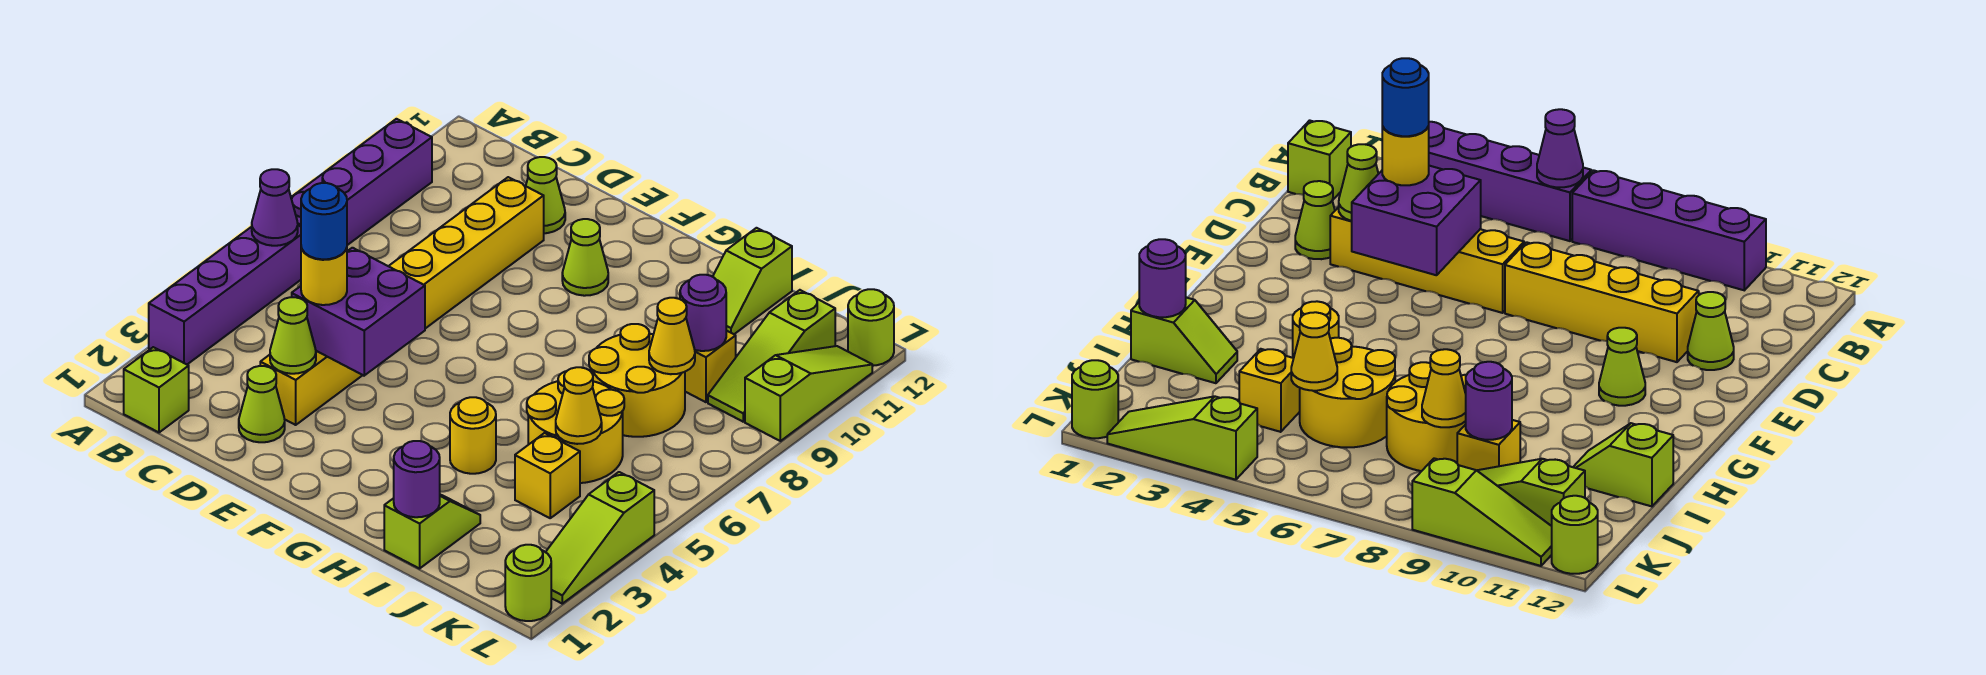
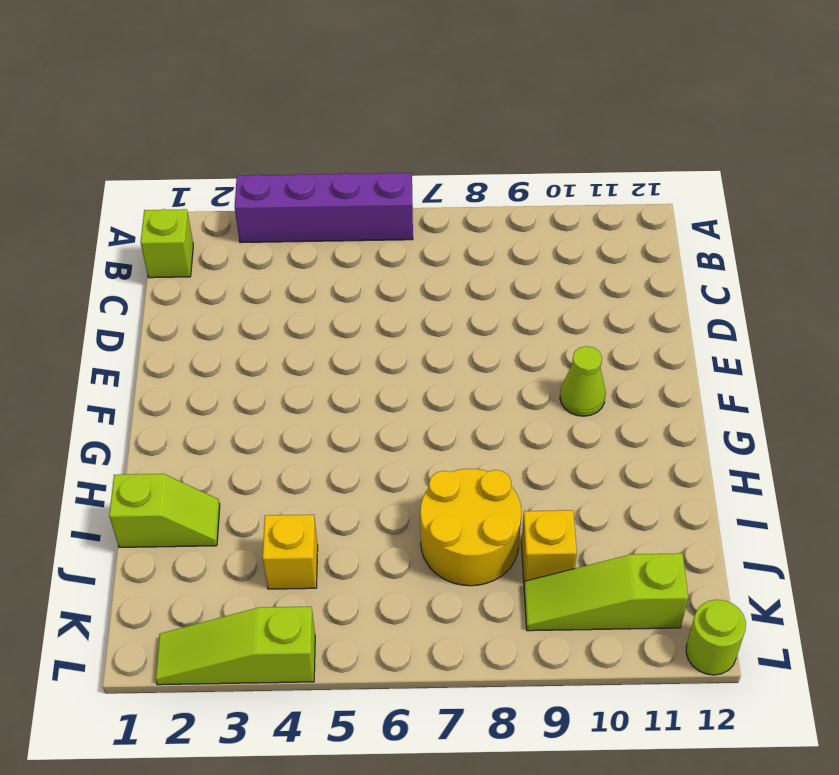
none -> purple brick A7:A10 level 1
none -> lime cone D2 level 1
none -> yellow brick D3:D6 level 1

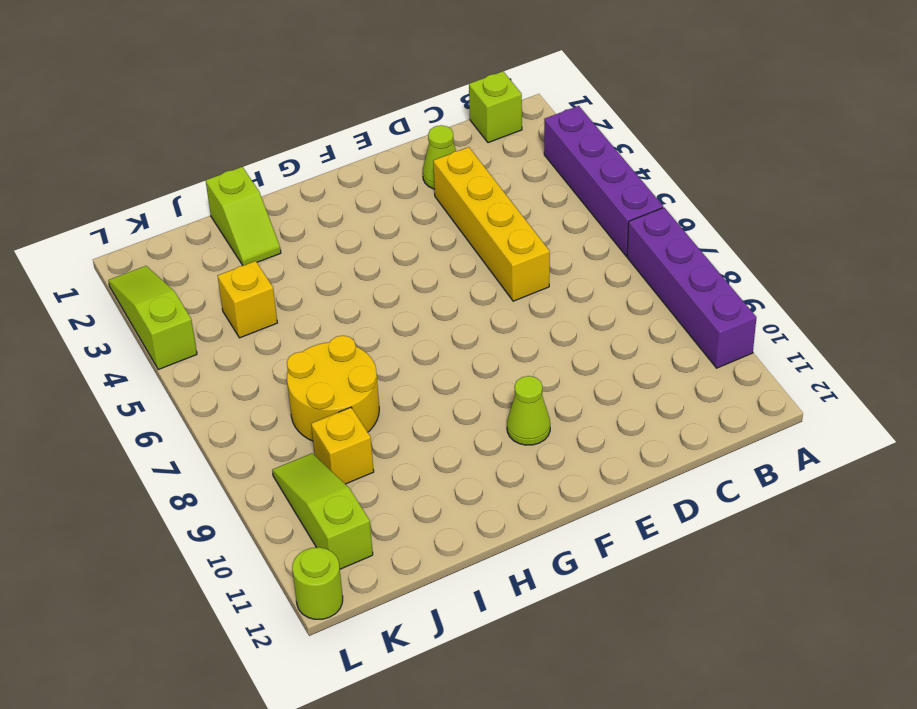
none -> yellow brick D7:D10 level 1
none -> lime cone D11 level 1
none -> yellow round brick H4 level 1

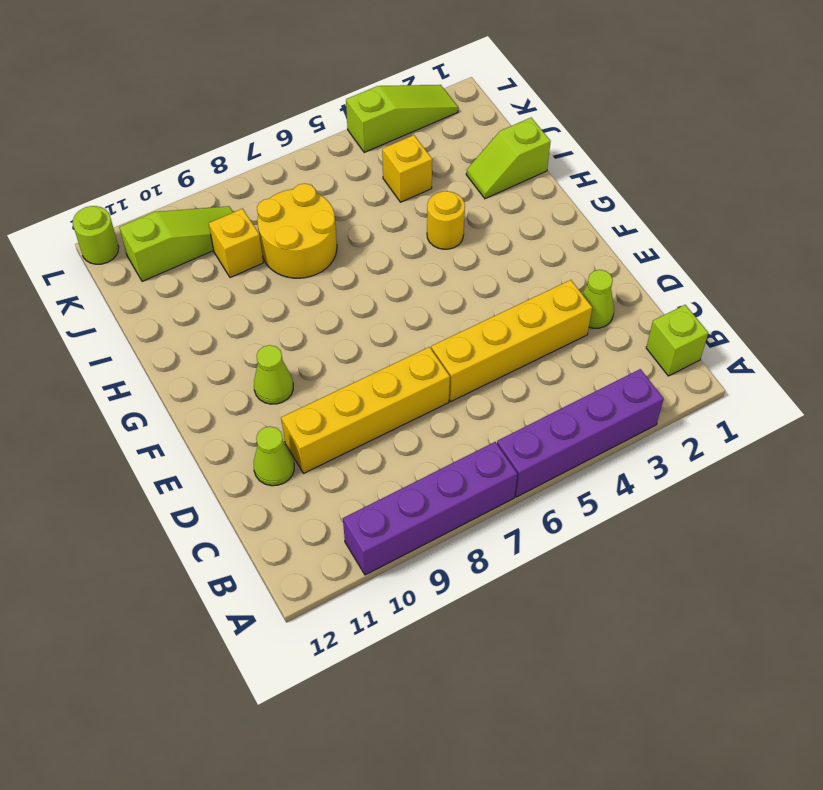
none -> yellow round brick I5:J6 level 1
none -> lime slope I11:I12 level 1 top 12
none -> lime round brick L1 level 1

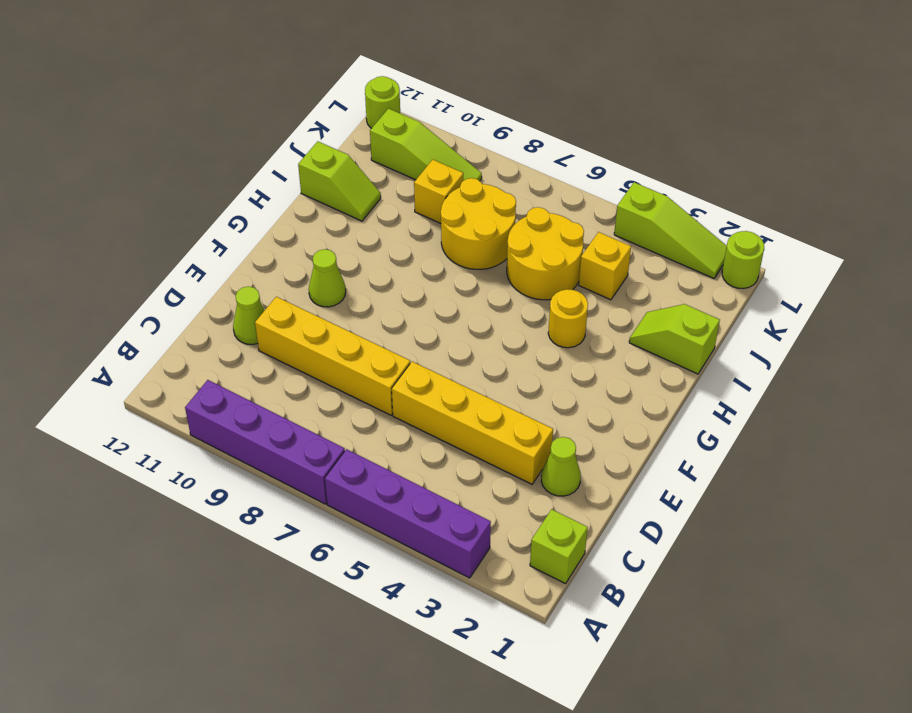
none -> lime slope L9:L11 level 1 top 9
none -> purple cone A6 level 2
none -> lime cone D3 level 2

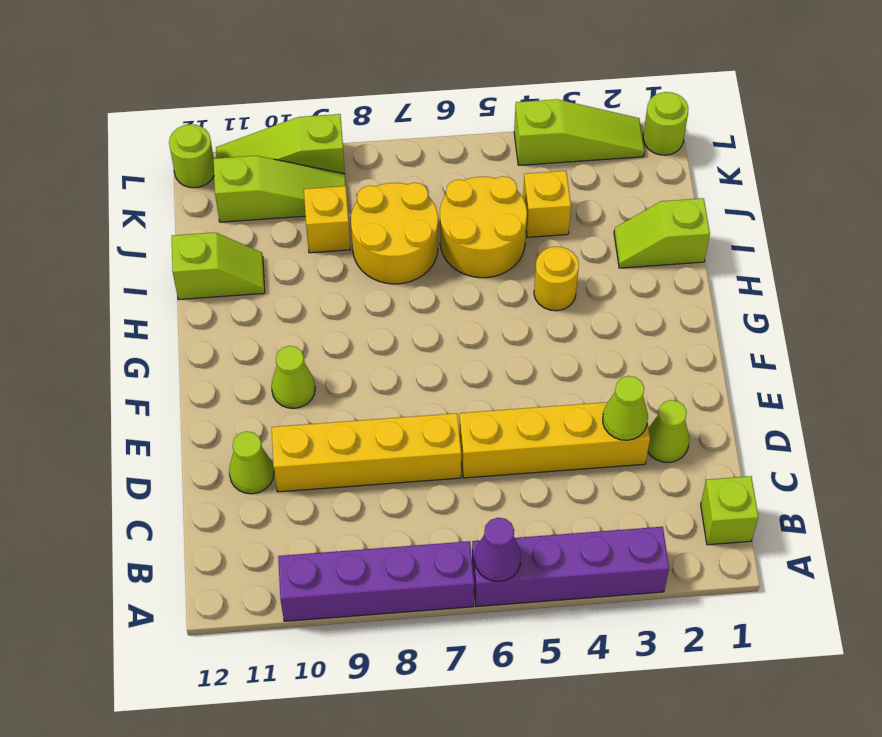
none -> purple brick D4:E5 level 2
none -> purple round brick I1 level 2
none -> yellow cone J5 level 2

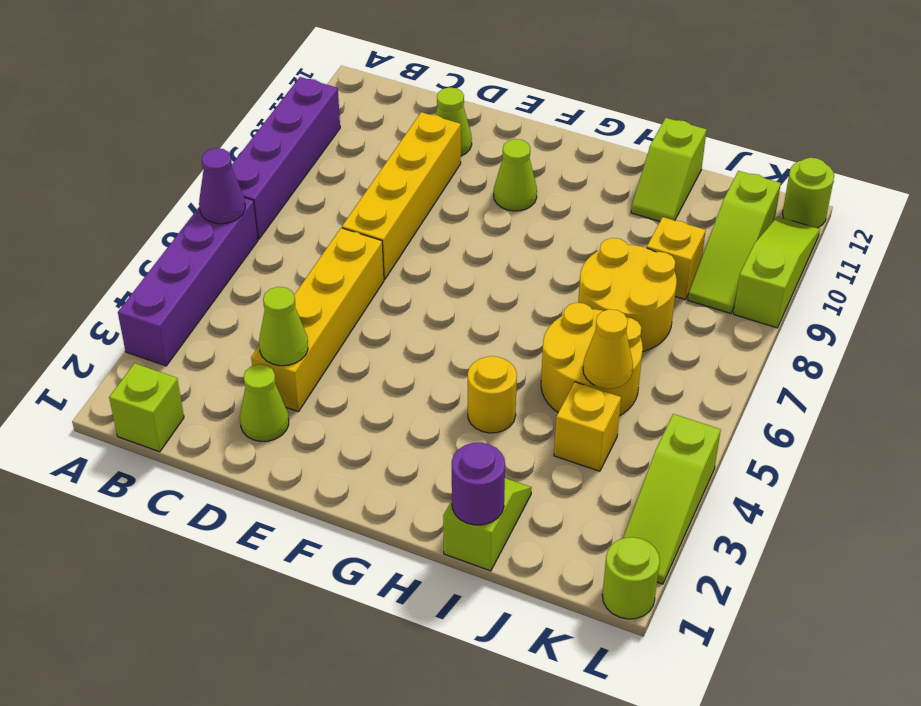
none -> purple brick D4:E5 level 2
none -> yellow cone J8 level 2
none -> purple round brick J9 level 2

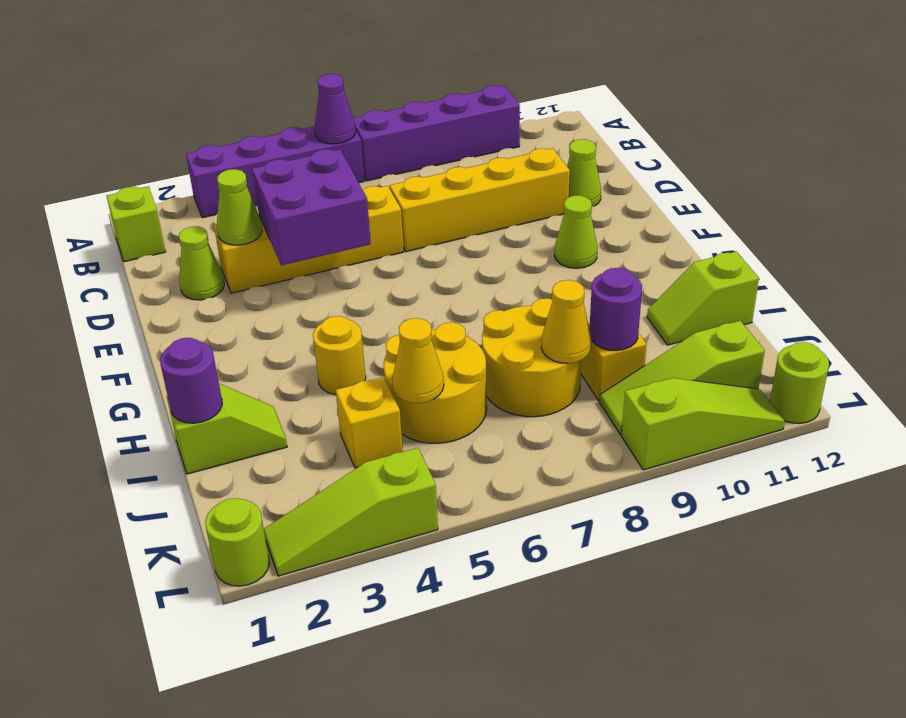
none -> yellow round brick D4 level 3
none -> blue round brick D4 level 4

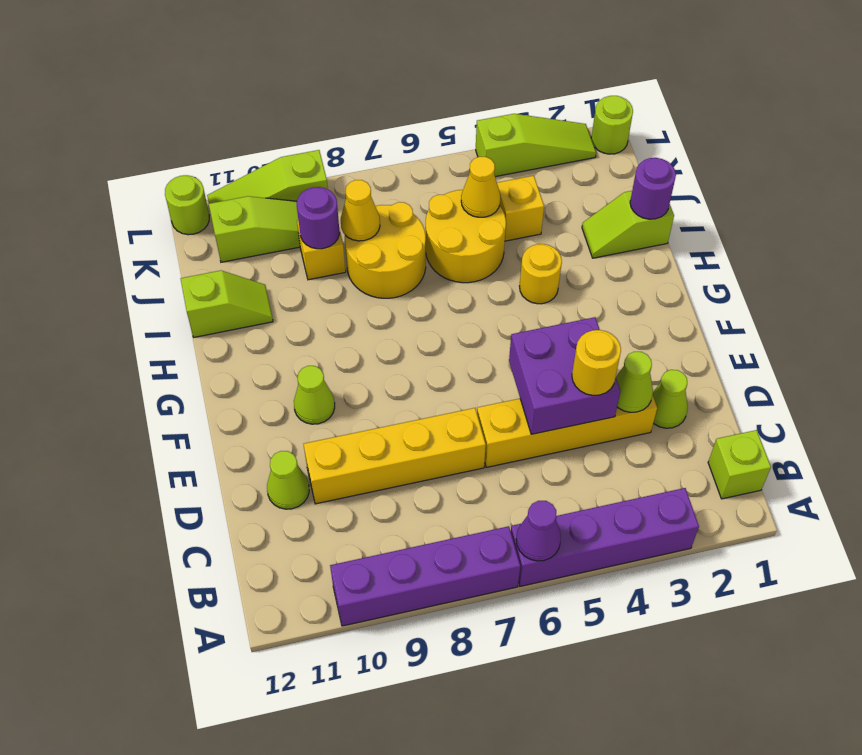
none -> blue round brick D4 level 4

